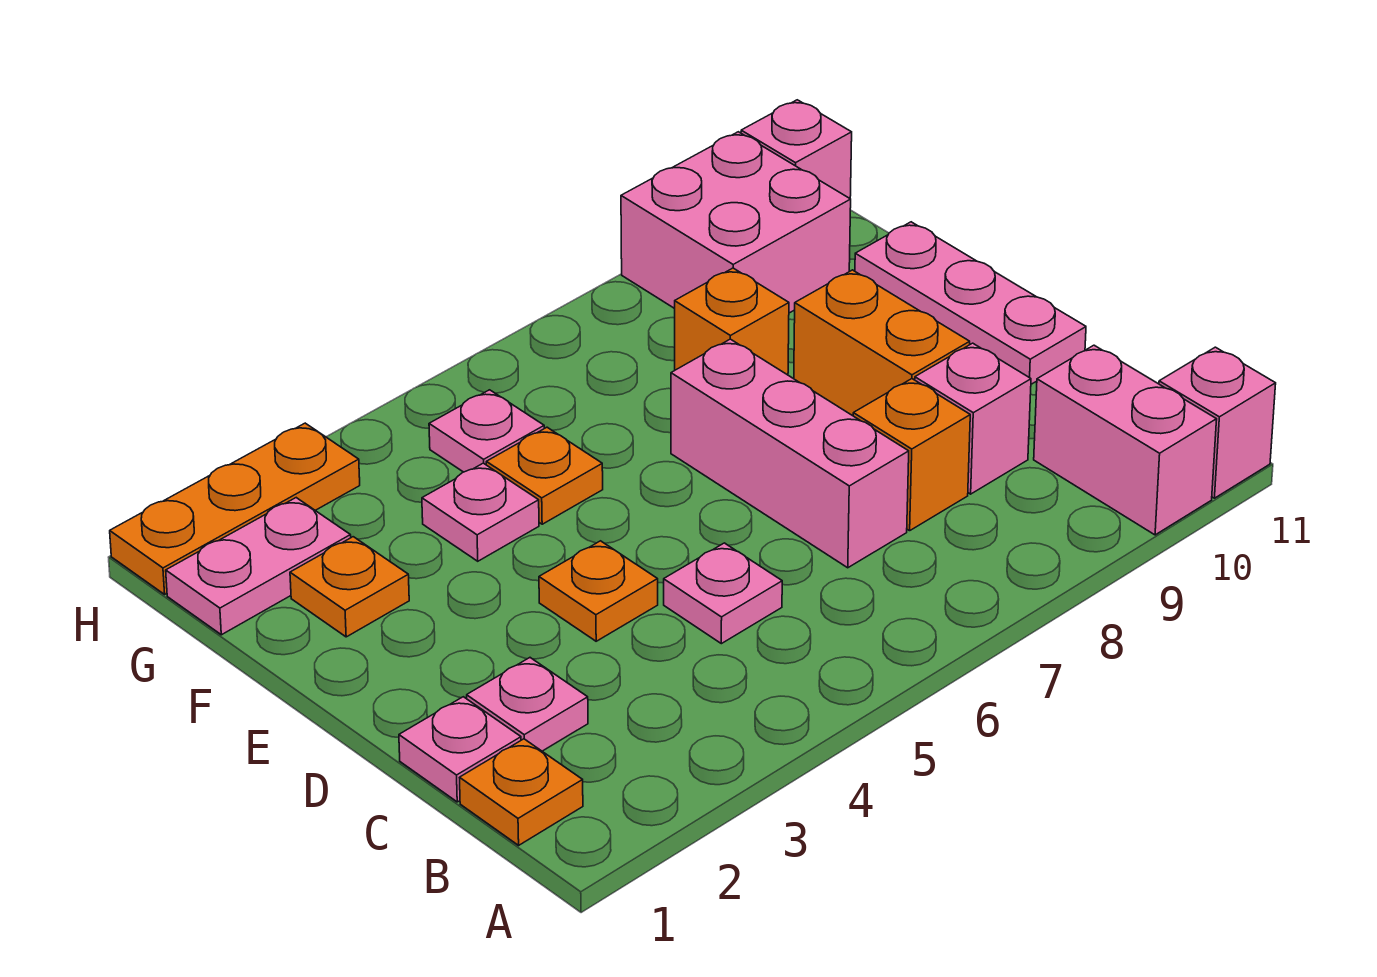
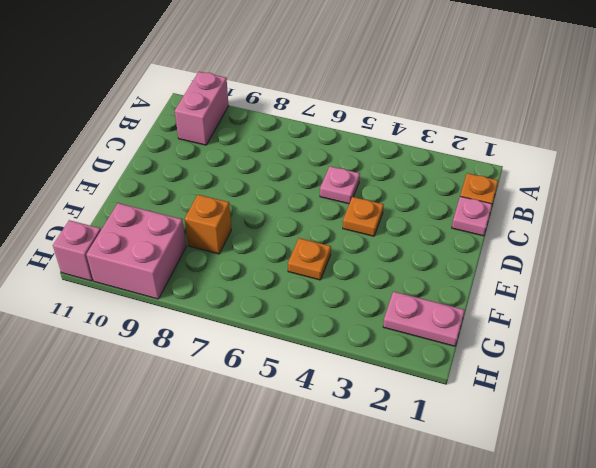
none -> pink brick A11 level 1
none -> pink plate C2 level 1
none -> pink brick C7:E7 level 1

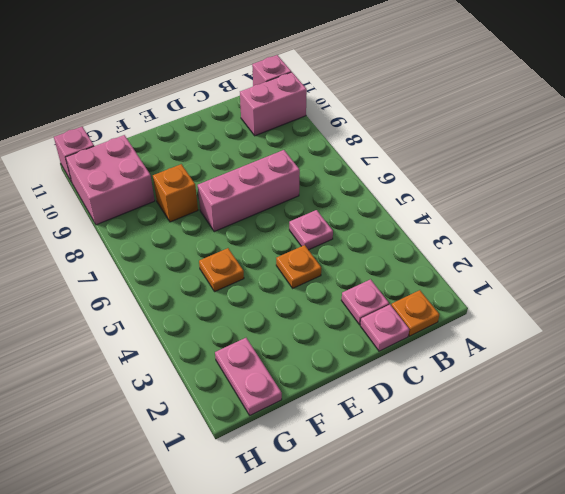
none -> orange brick C8 level 1
none -> pink brick C9 level 1
none -> orange brick D9:E9 level 1

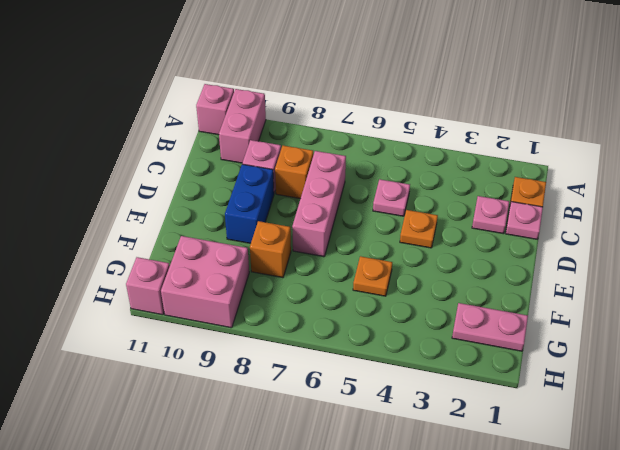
blue brick D9:E9 level 1 -> orange brick D9:E9 level 1
none -> pink plate D11:F11 level 1
none -> orange plate F2 level 1
none -> pink plate F4 level 1

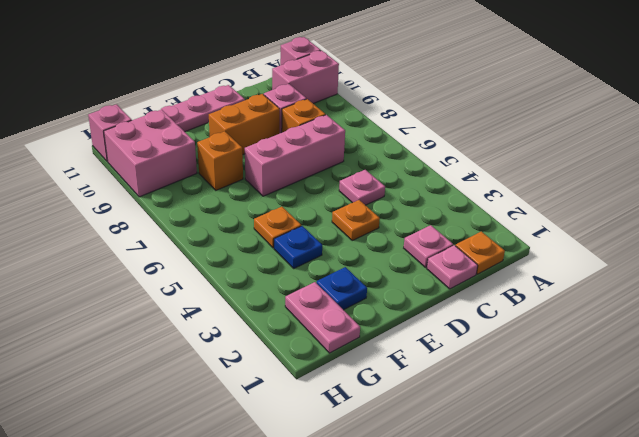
blue plate F2 level 1 -> orange plate F2 level 1
blue plate F4 level 1 -> pink plate F4 level 1
none -> pink plate G5 level 1
none -> orange plate H1:H3 level 1

